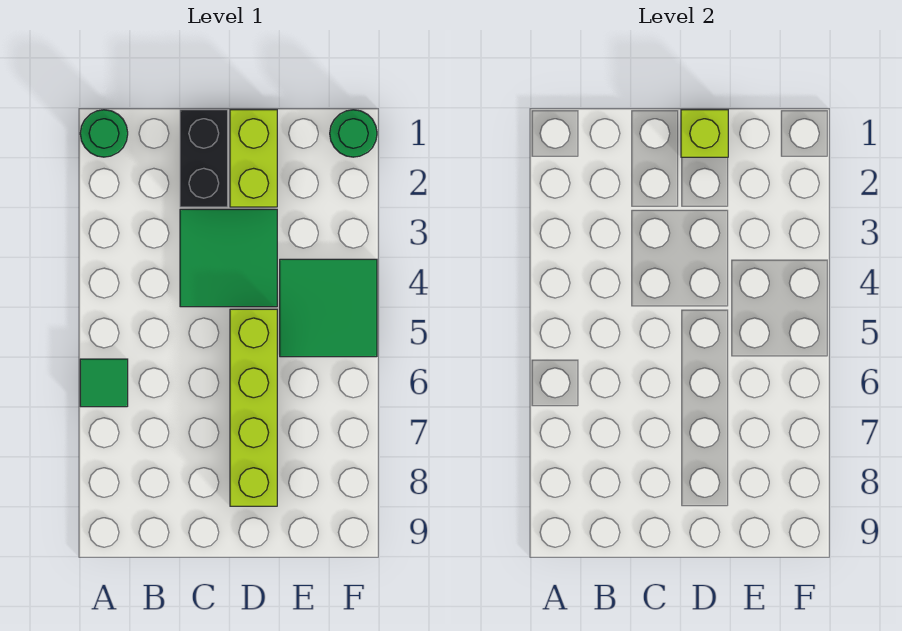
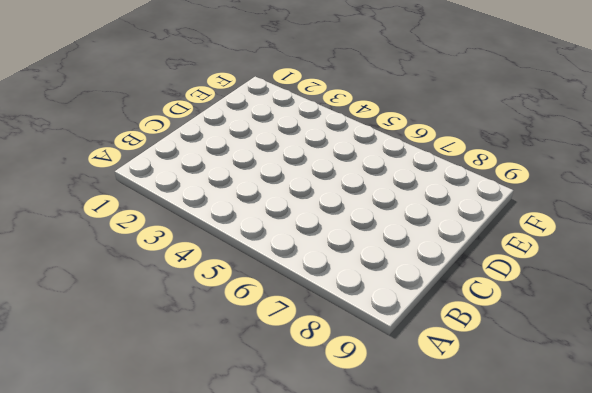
none -> green round brick A1 level 1
none -> green tile A6 level 1

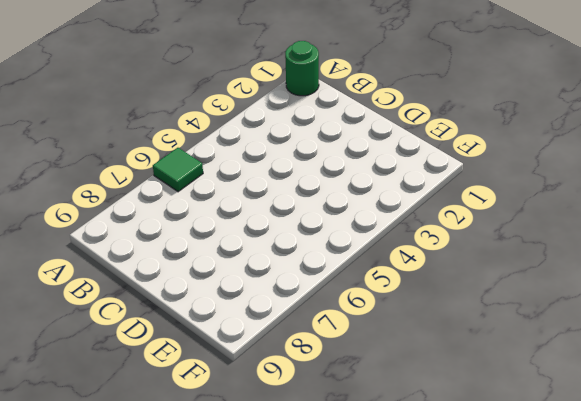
none -> black brick C1:C2 level 1
none -> green tile C3:D4 level 1

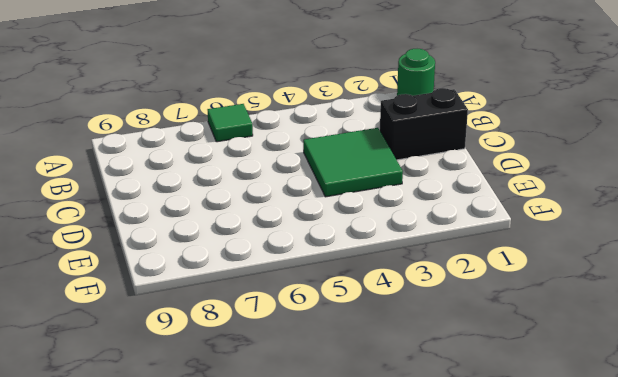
none -> lime brick D1:D2 level 1
none -> lime brick D5:D8 level 1

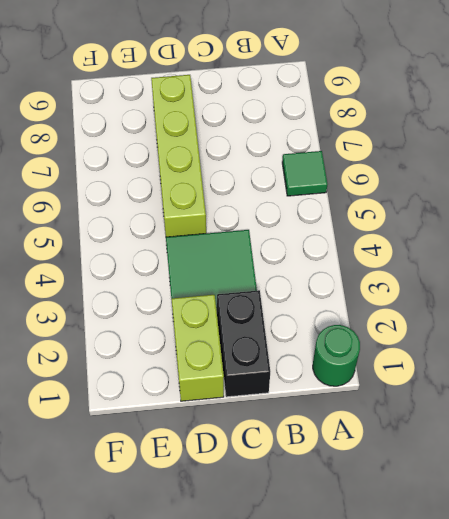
none -> green tile E4:F5 level 1
none -> green round brick F1 level 1

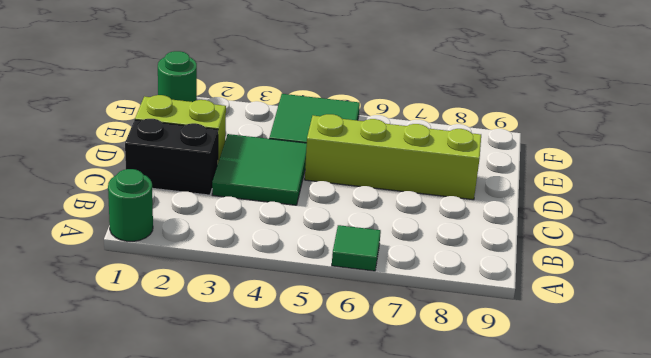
none -> lime brick D1 level 2

